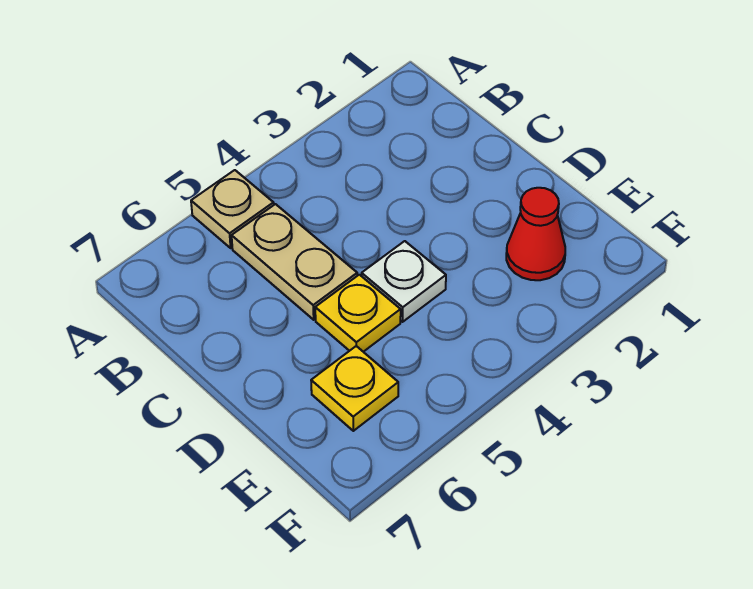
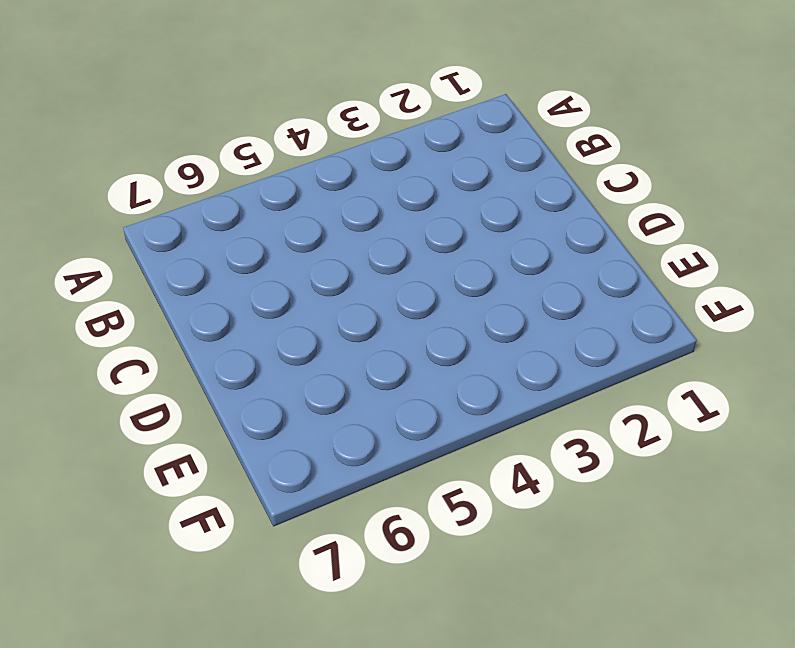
none -> tan plate A5 level 1
none -> tan plate B5:C5 level 1

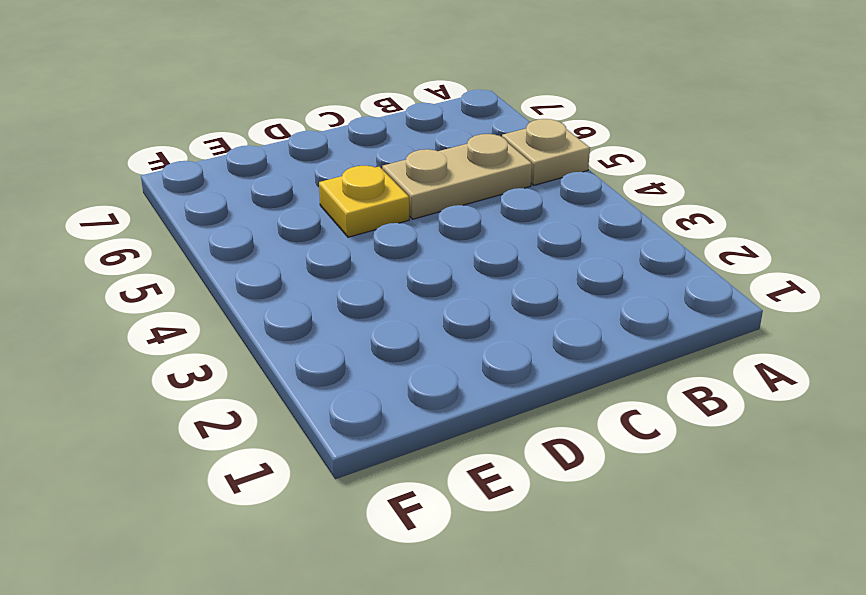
none -> white plate D4 level 1
none -> red cone E2 level 1

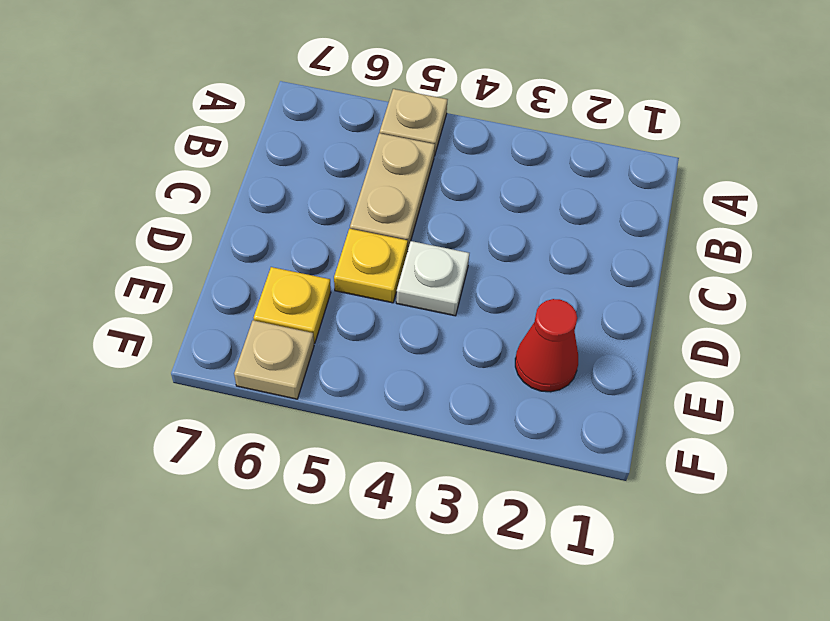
tan plate F6 level 1 -> none

